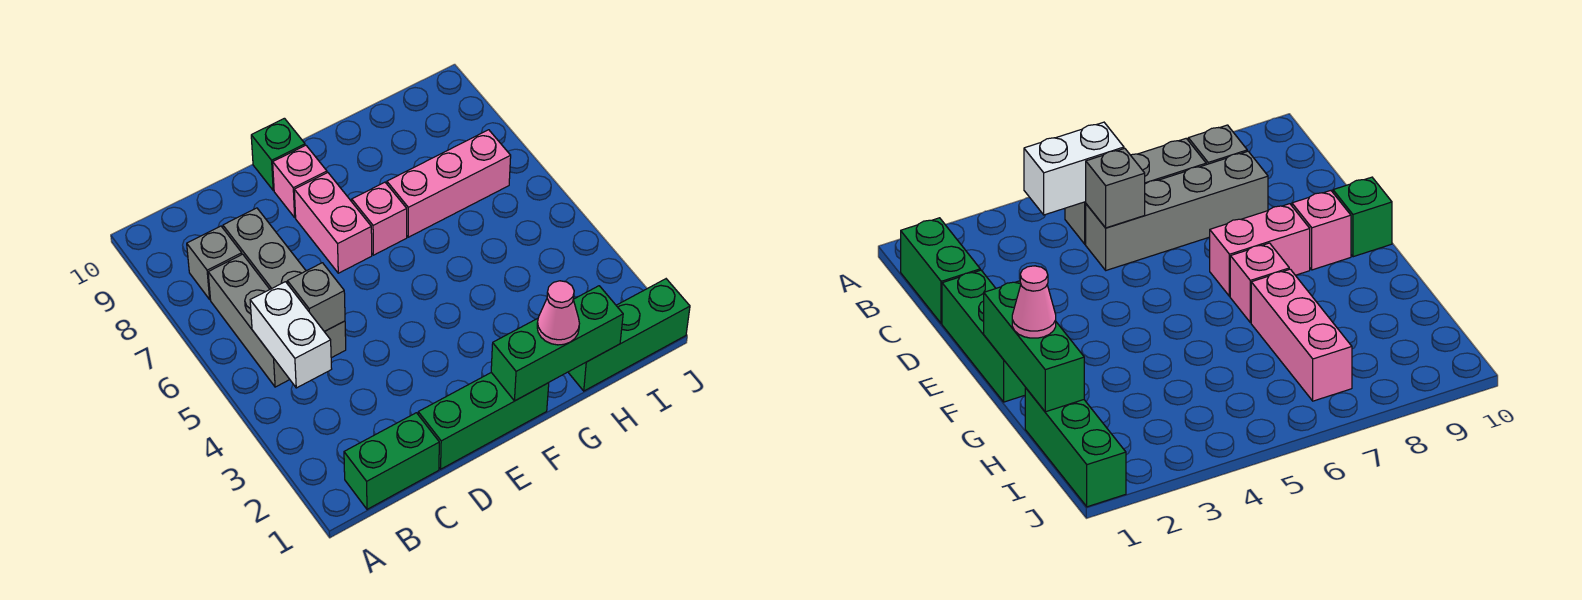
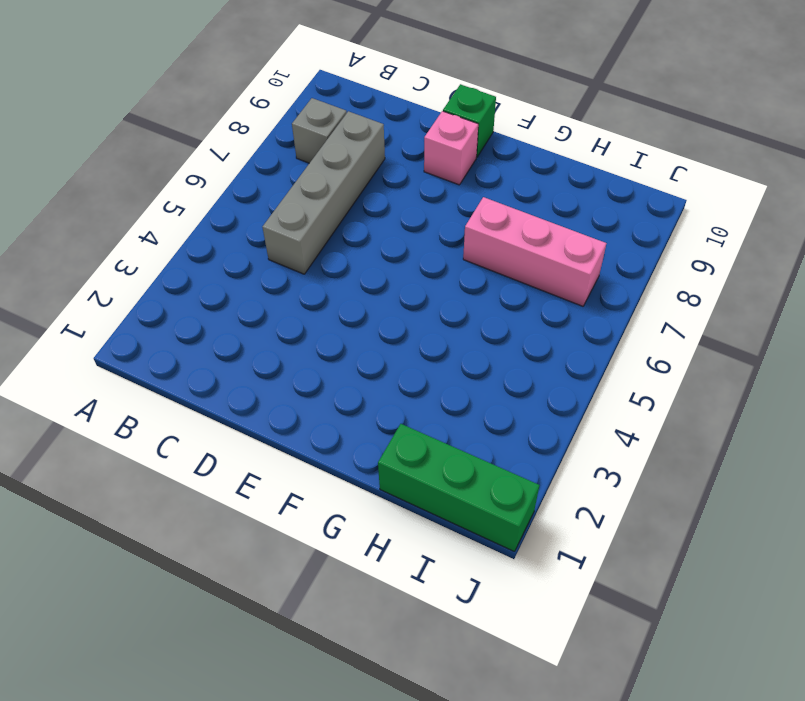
none -> green brick B1:C1 level 1
none -> grey brick B5:B7 level 1
none -> green brick D1:F1 level 1

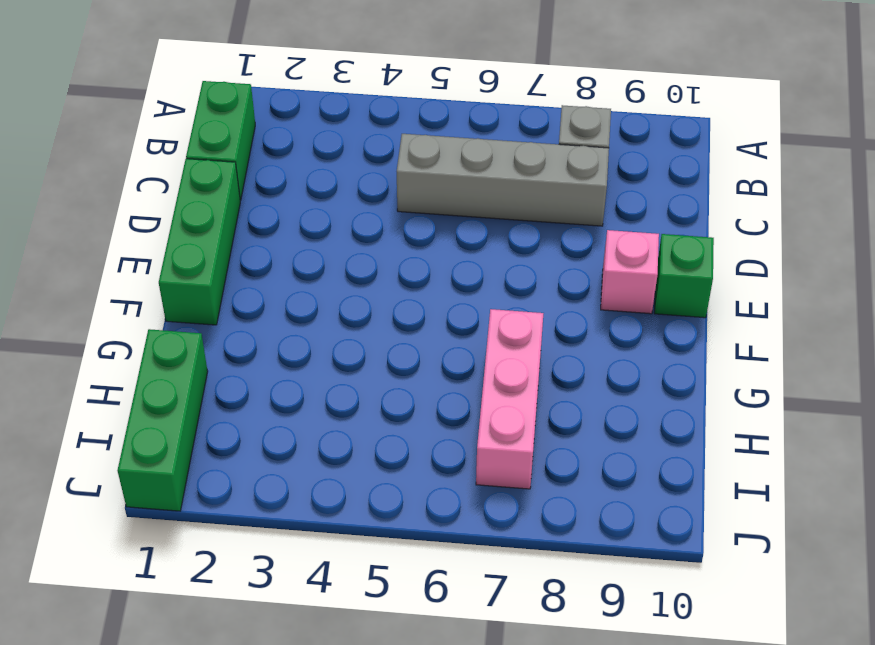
none -> grey brick B5:B7 level 1
none -> pink brick E7:E8 level 1
none -> pink brick F7 level 1

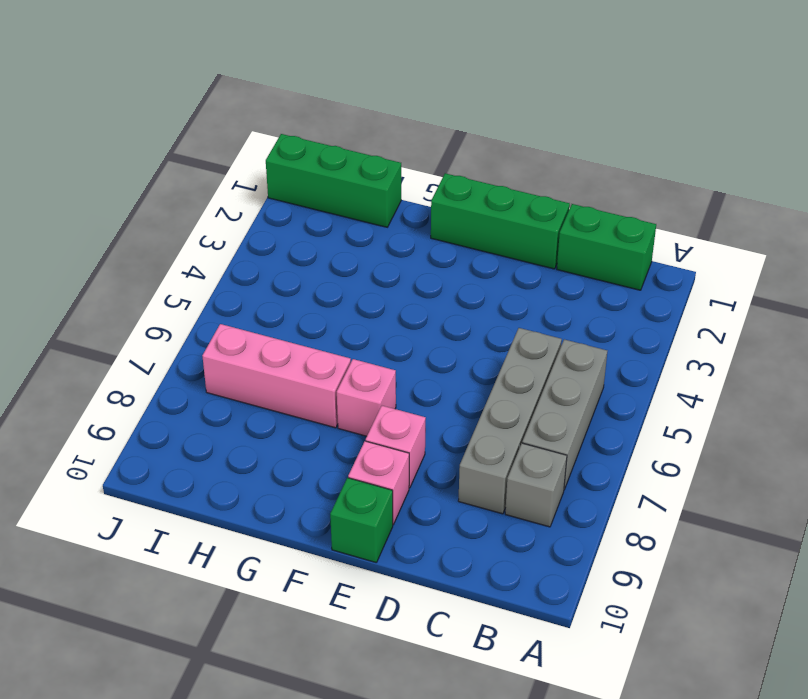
pink brick E8 level 1 -> pink brick E7:E8 level 1
none -> white brick B4:B5 level 2
none -> grey brick C5 level 2
none -> green brick F1:H1 level 2

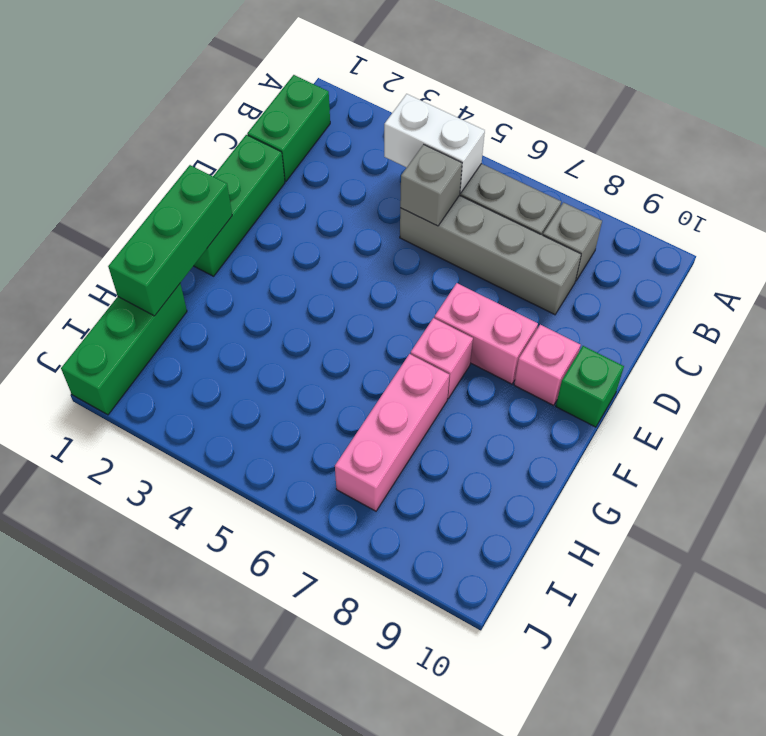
none -> pink cone G1 level 3

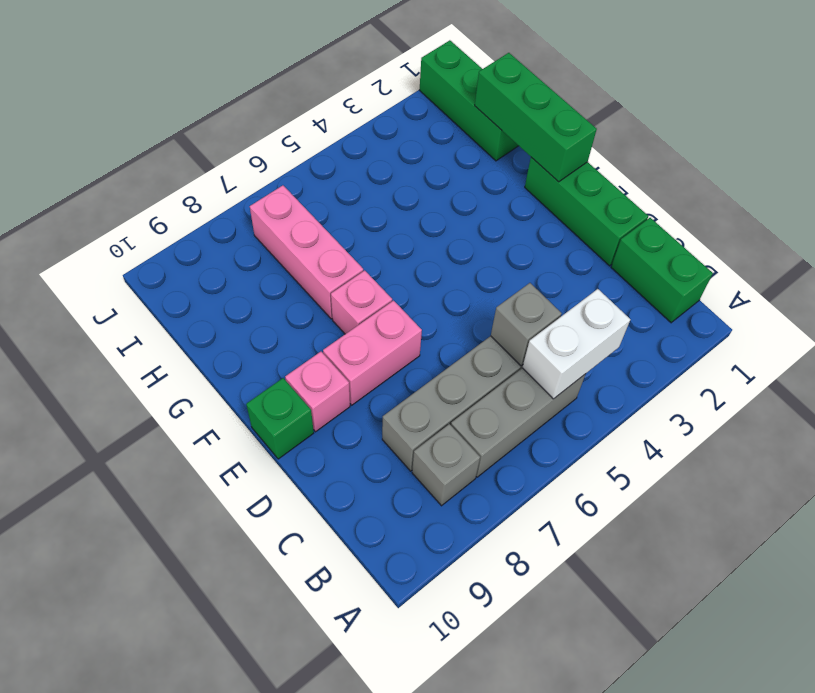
none -> pink cone G1 level 3

